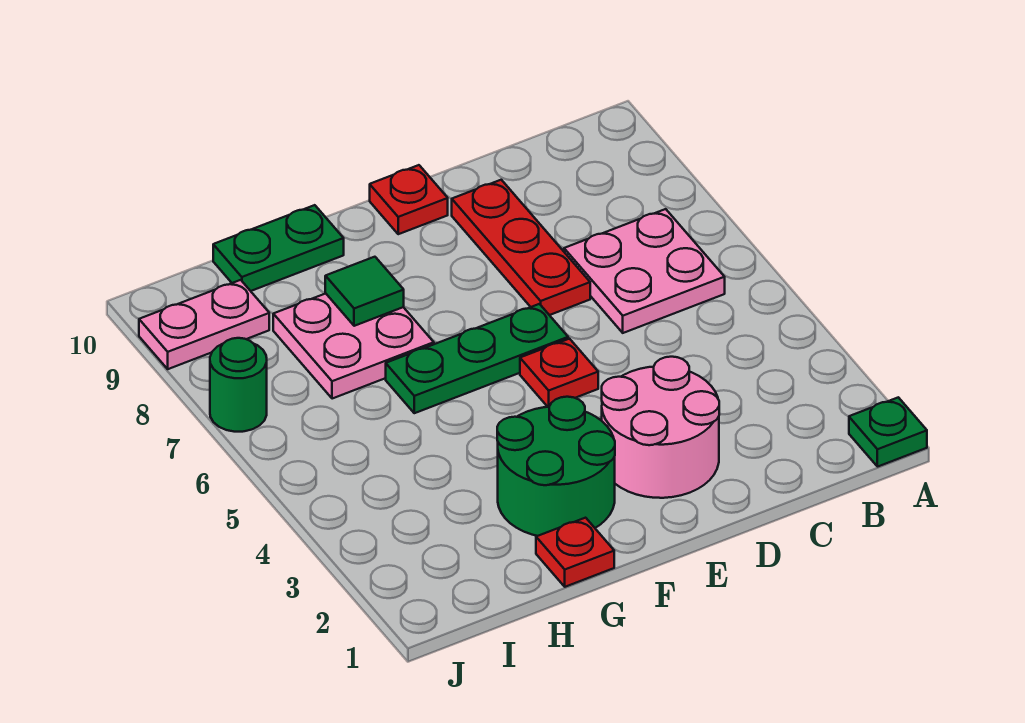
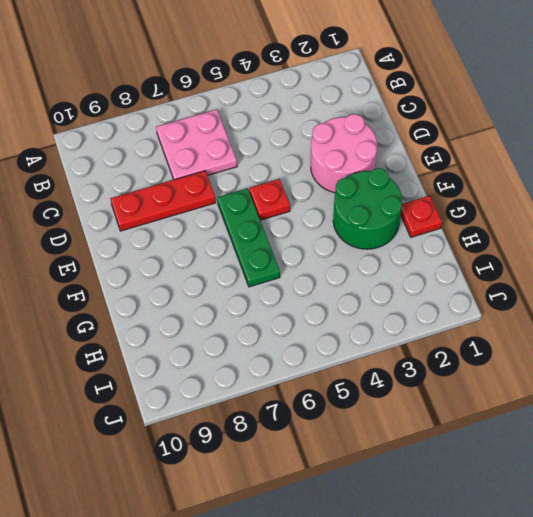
none -> green plate A1 level 1
none -> red plate E10 level 1
none -> pink plate G7:H8 level 1

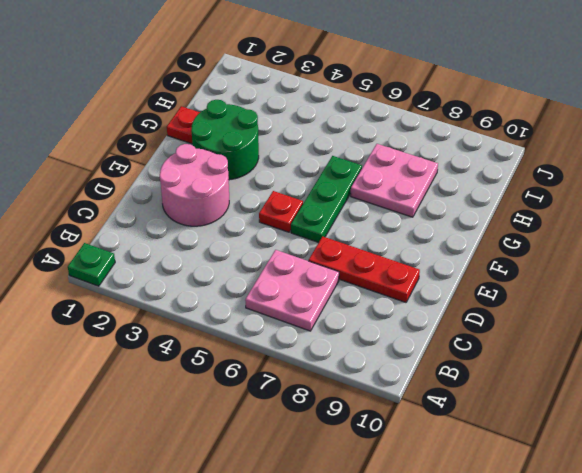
none -> red plate E10 level 1
none -> green plate G10:H10 level 1
none -> pink plate I9:J9 level 1

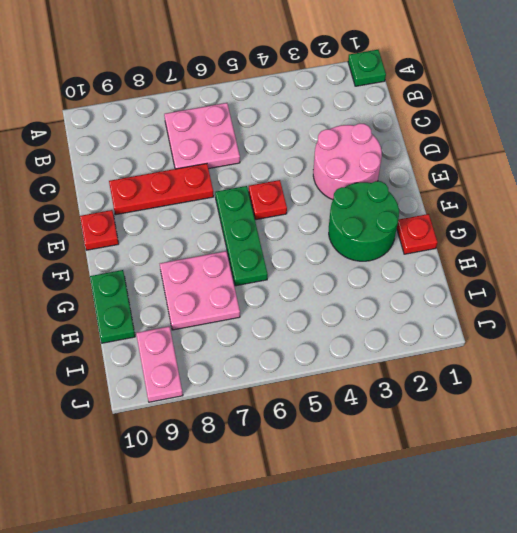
none -> green round brick J7 level 1
none -> green tile G8 level 2

